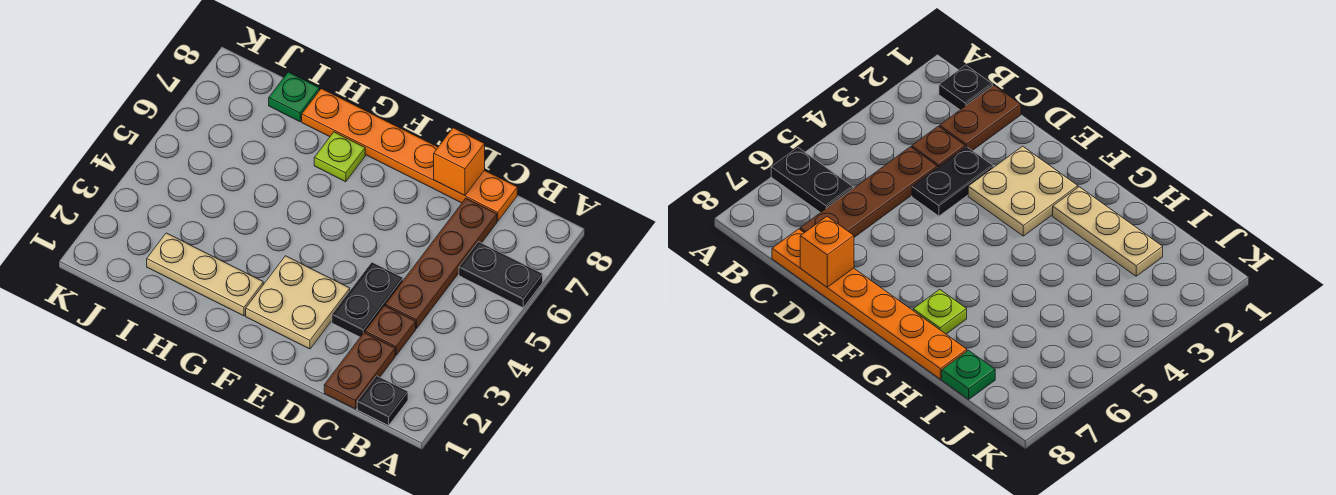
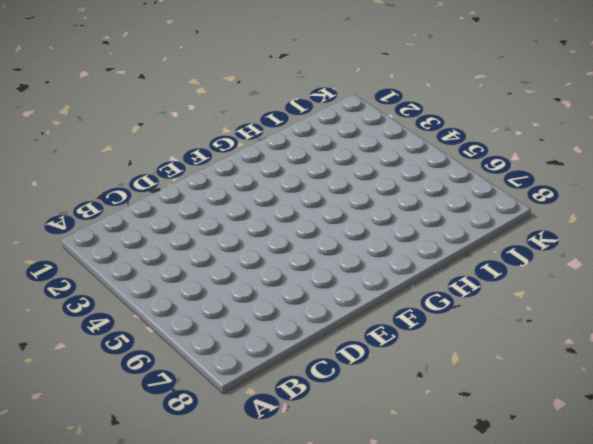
none -> black plate A6:B6 level 1
none -> black plate B1 level 1
none -> brown plate C1:C2 level 1

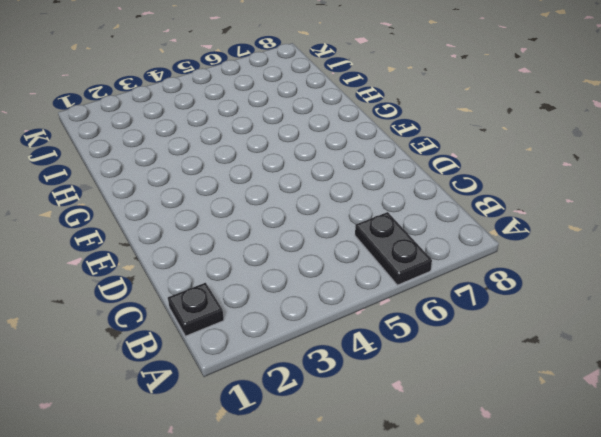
none -> brown plate C1:C2 level 1
none -> brown plate C3 level 1
none -> brown plate C4:C7 level 1

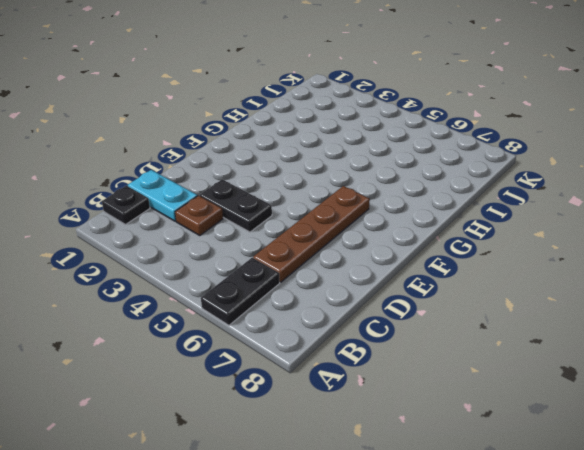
cyan plate C1:C2 level 1 -> brown plate C1:C2 level 1
brown plate C6:F6 level 1 -> brown plate C4:C7 level 1
none -> orange plate C8:H8 level 1
none -> tan plate E2:F3 level 1
none -> tan plate G2:I2 level 1

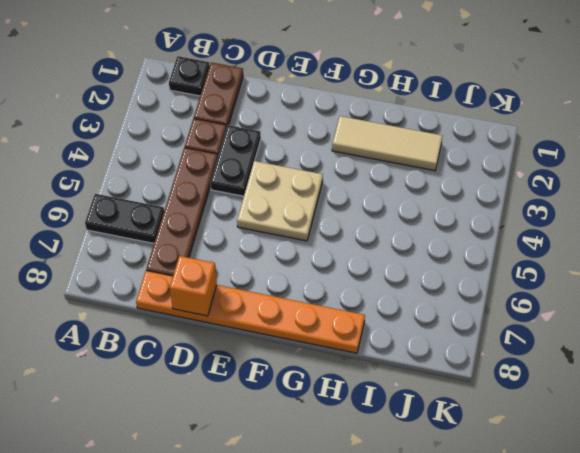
tan plate E4:F5 level 1 -> tan plate E2:F3 level 1
tan tile G2:I2 level 1 -> tan plate G2:I2 level 1
none -> lime plate G7 level 1
none -> green plate I8 level 1

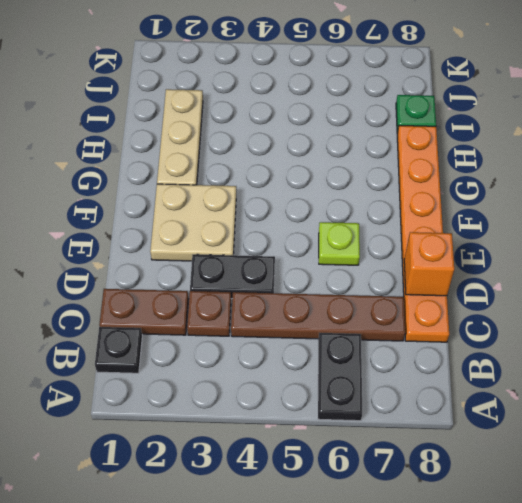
lime plate E6 level 1 -> lime plate G7 level 1

